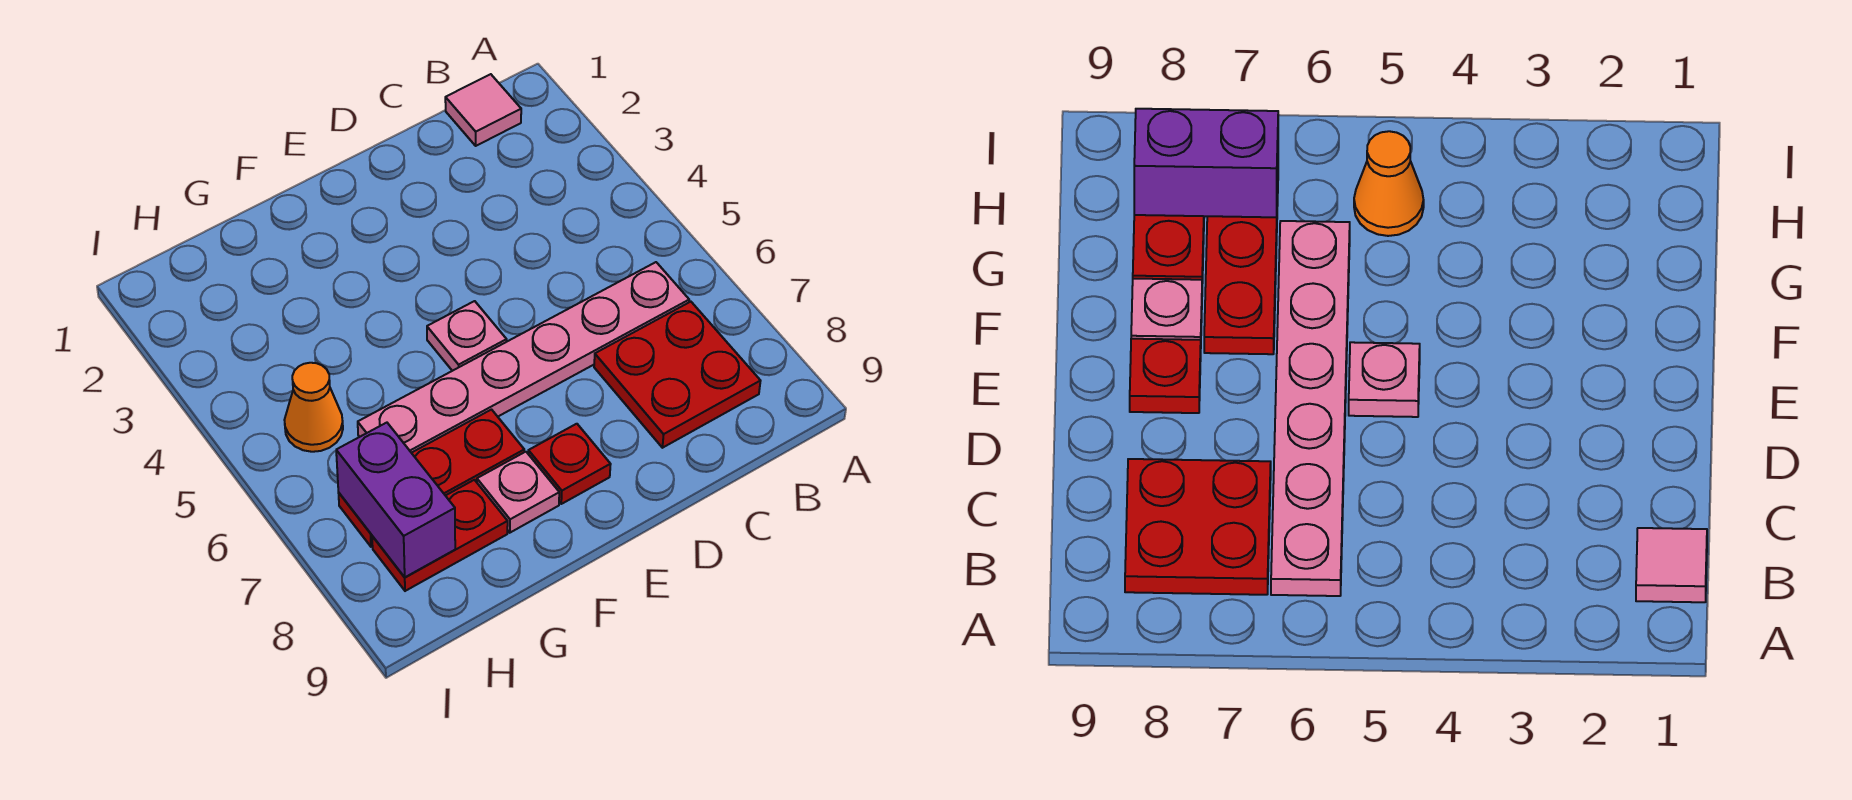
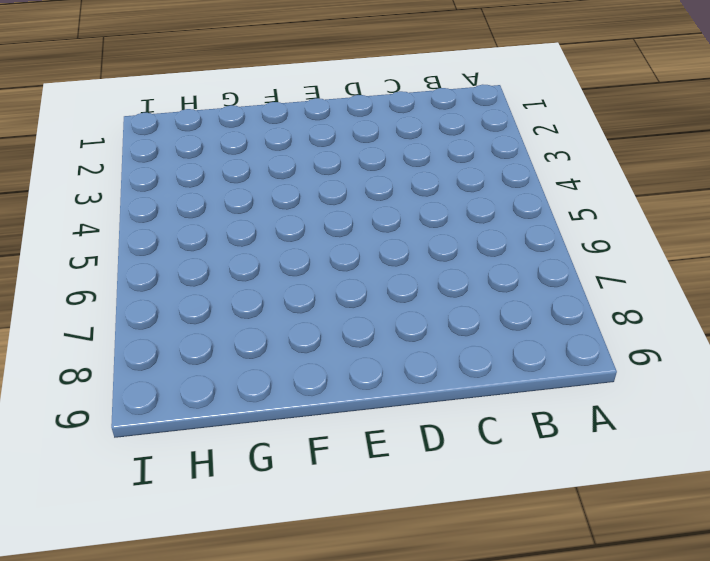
none -> pink tile B1 level 1
none -> pink plate B6:G6 level 1

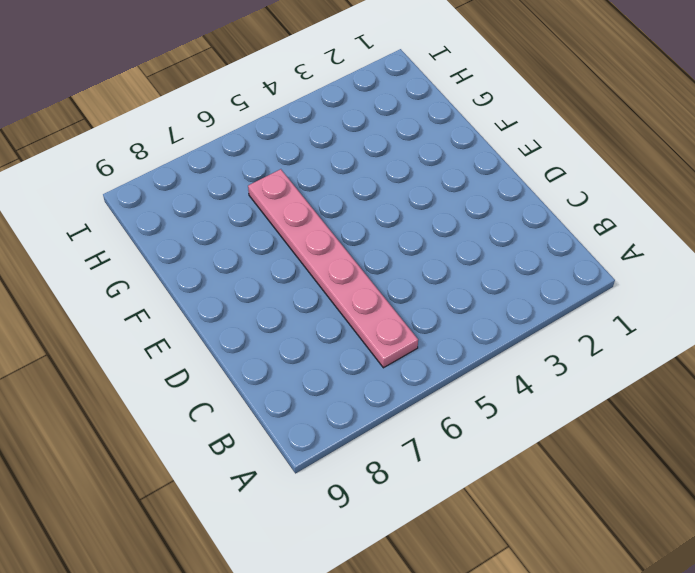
none -> pink tile B1 level 1
none -> red plate B7:C8 level 1

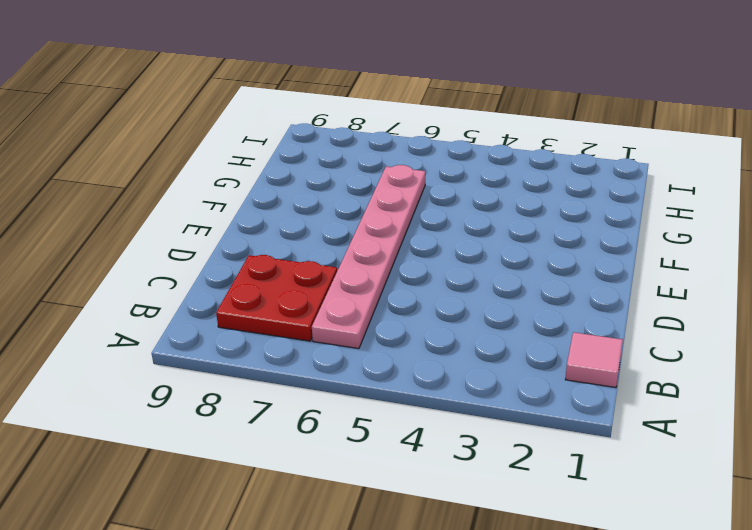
none -> pink plate E5 level 1
none -> red plate E8 level 1

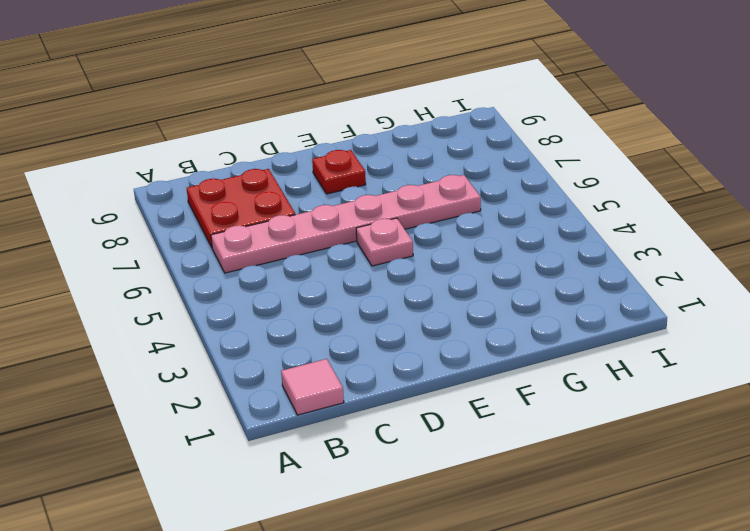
none -> red plate F7:H7 level 1
none -> pink plate F8 level 1

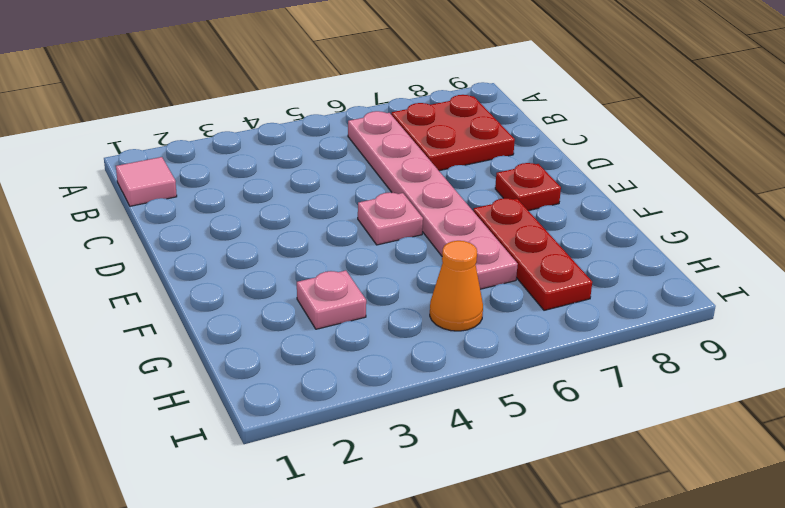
pink plate G3 level 1 -> pink plate F8 level 1
none -> red plate G8:H8 level 1
none -> purple brick H7:H8 level 2

